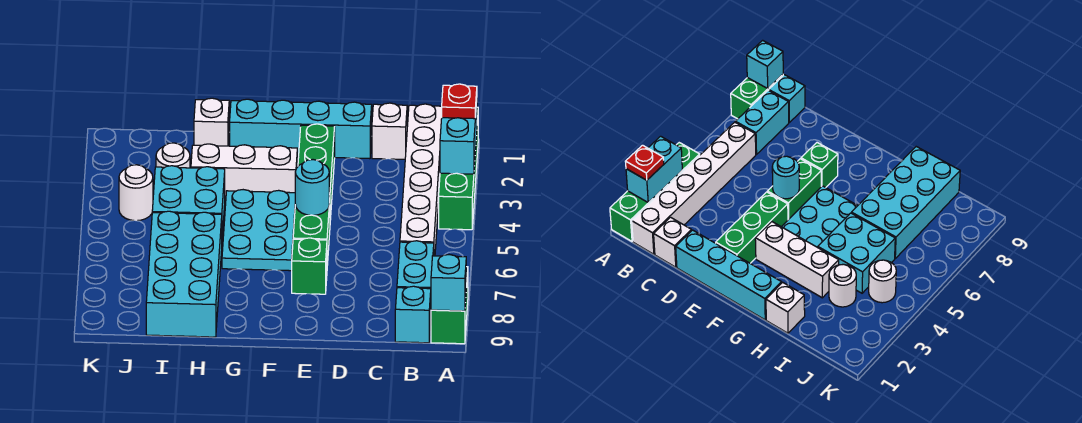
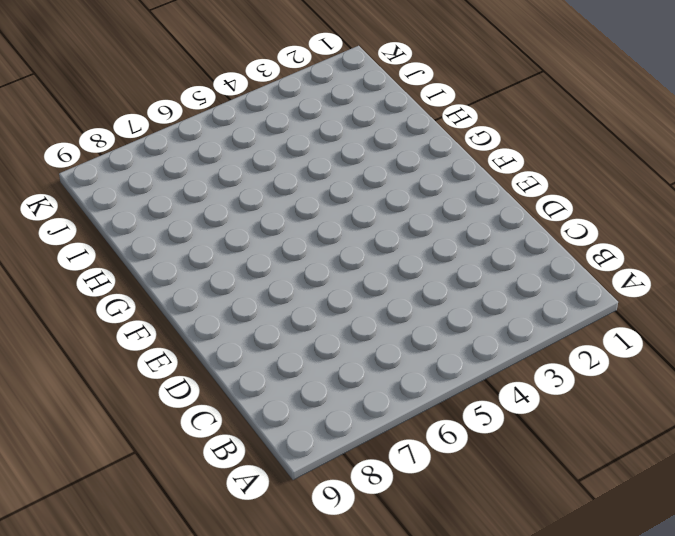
none -> green brick A1:A4 level 1
none -> green brick A8:A9 level 1
none -> white brick B1:B6 level 1

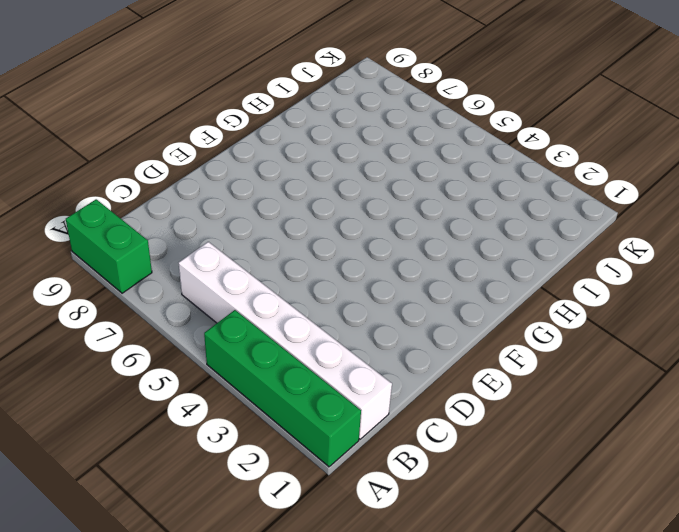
none -> cyan brick B7:B8 level 1
none -> cyan brick B9 level 1
none -> white brick C1 level 1

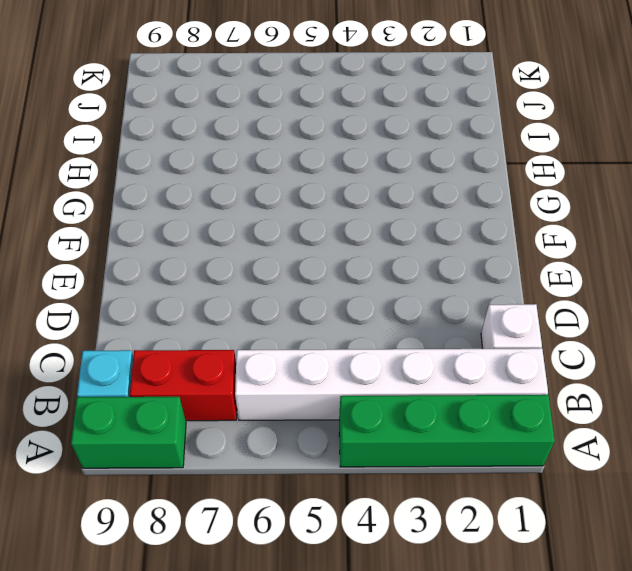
red brick B7:B8 level 1 -> cyan brick B7:B8 level 1
none -> cyan brick D1:G1 level 1
none -> green brick E2:E4 level 1
none -> green brick E5:E6 level 1

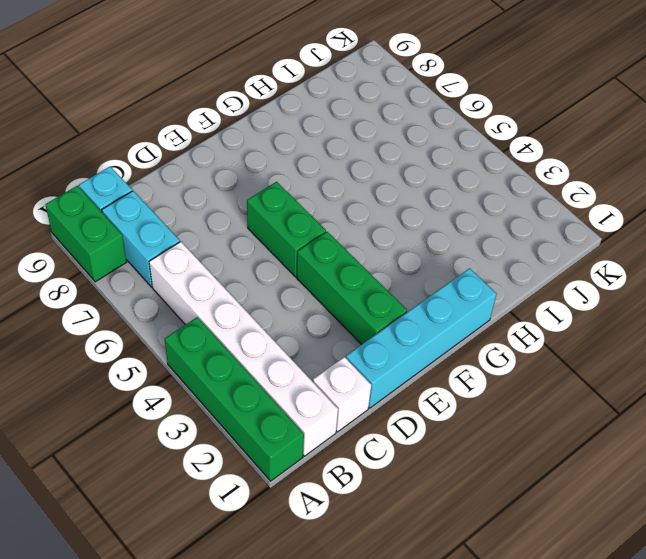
none -> green brick E7 level 1
none -> white brick F3:H3 level 1
none -> cyan plate F4:G6 level 1

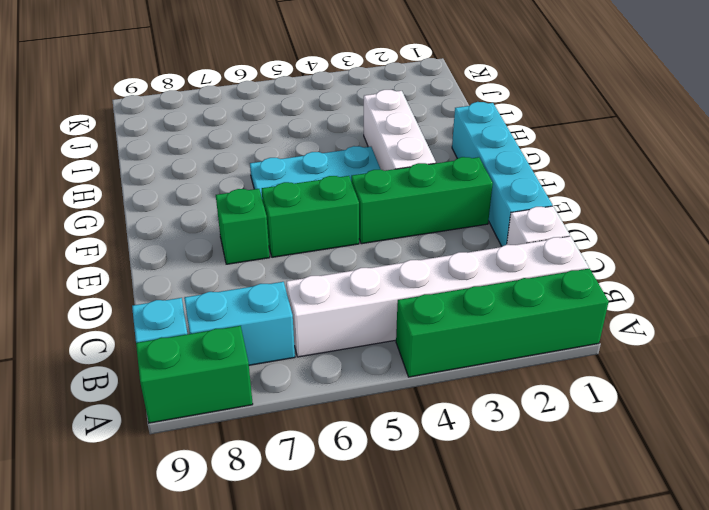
none -> white brick H1 level 1
none -> cyan brick H4:I5 level 1
none -> cyan brick H6:I9 level 1

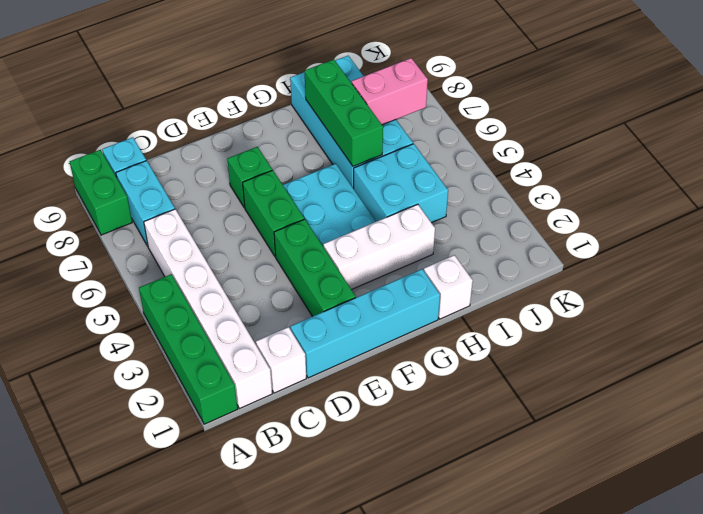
green brick H6:H8 level 2 -> none
pink brick I7:J7 level 2 -> none
none -> white round brick I3 level 1
none -> white round brick J4 level 1
none -> cyan brick A2:A3 level 2

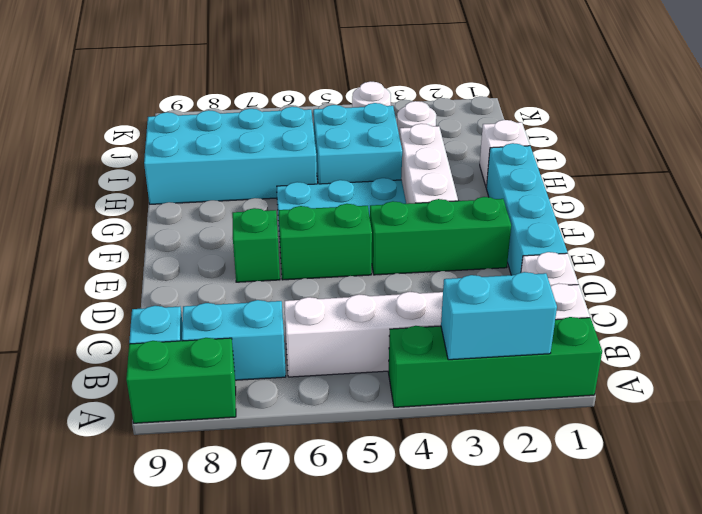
none -> cyan brick A9 level 2
none -> cyan round brick E5 level 2
none -> red plate A2 level 3

